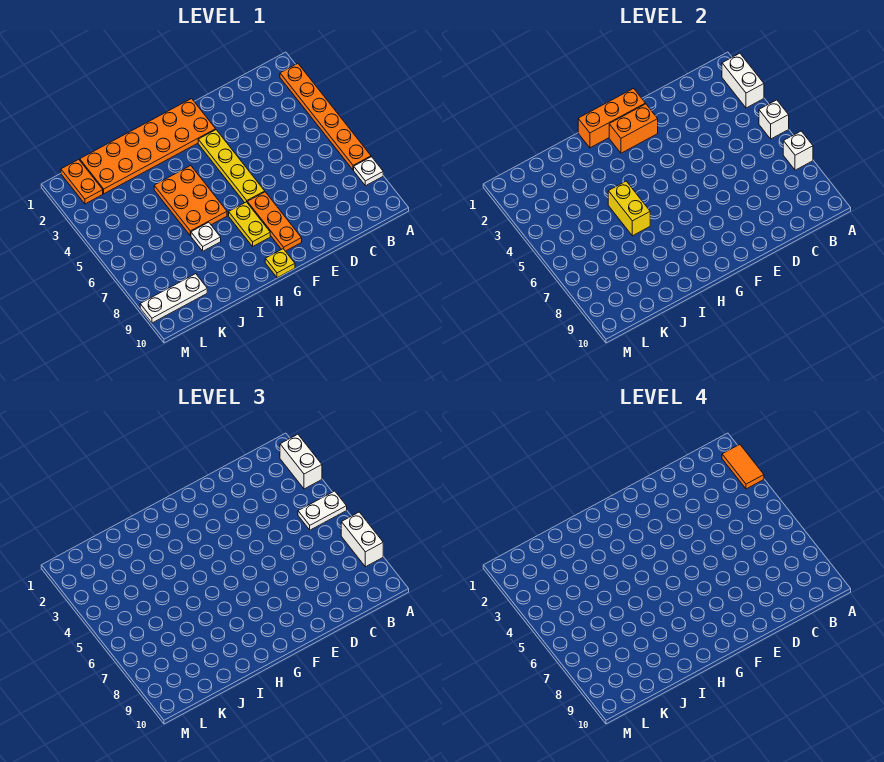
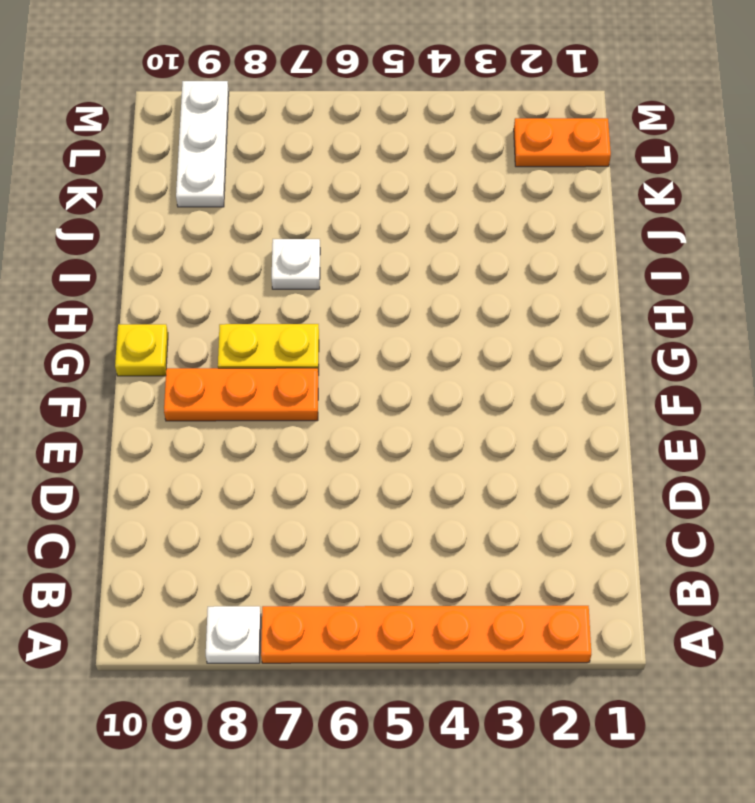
none -> orange plate F1:K2 level 1
none -> yellow plate F3:F6 level 1
none -> orange plate H4:I6 level 1

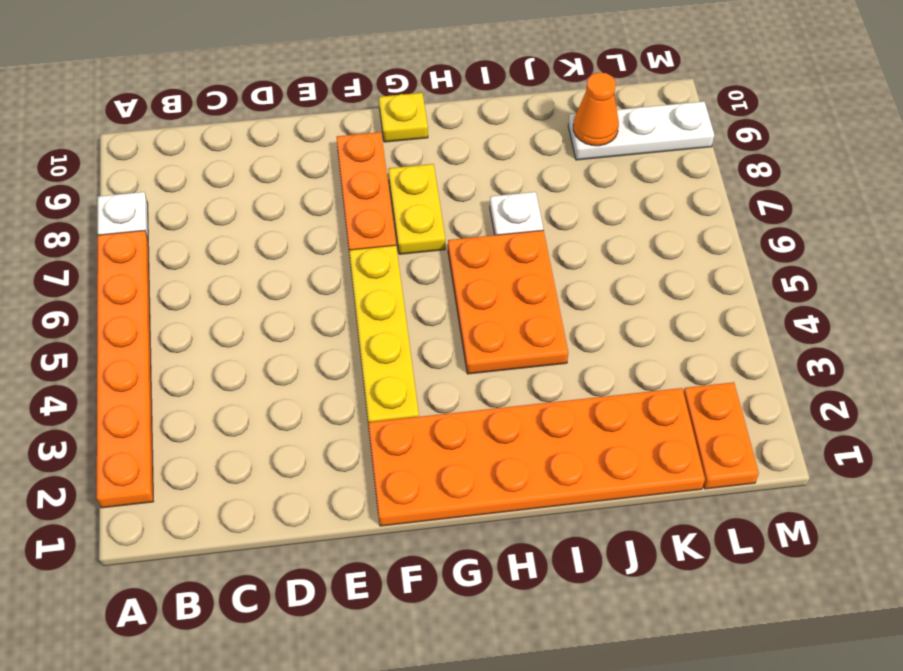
orange cone K9 level 2 -> none
none -> white brick A2:A3 level 2
none -> white brick A5 level 2
none -> white brick A7 level 2

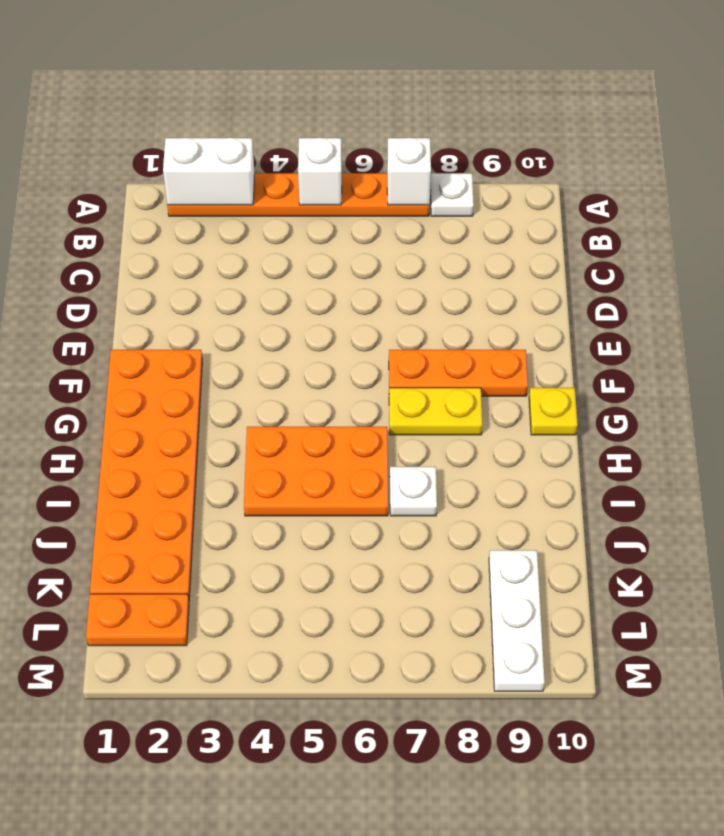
none -> yellow plate F3:F6 level 1
none -> orange brick F1:H1 level 2
none -> orange brick F2:G2 level 2

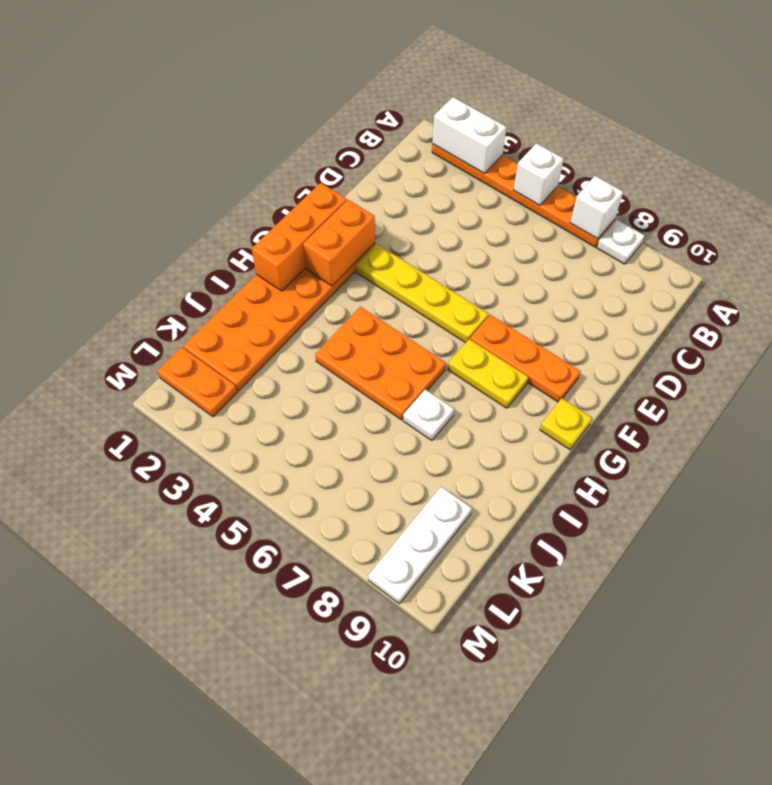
none -> yellow brick I5:I6 level 2
none -> white brick A2:A3 level 3
none -> white plate A5:B5 level 3

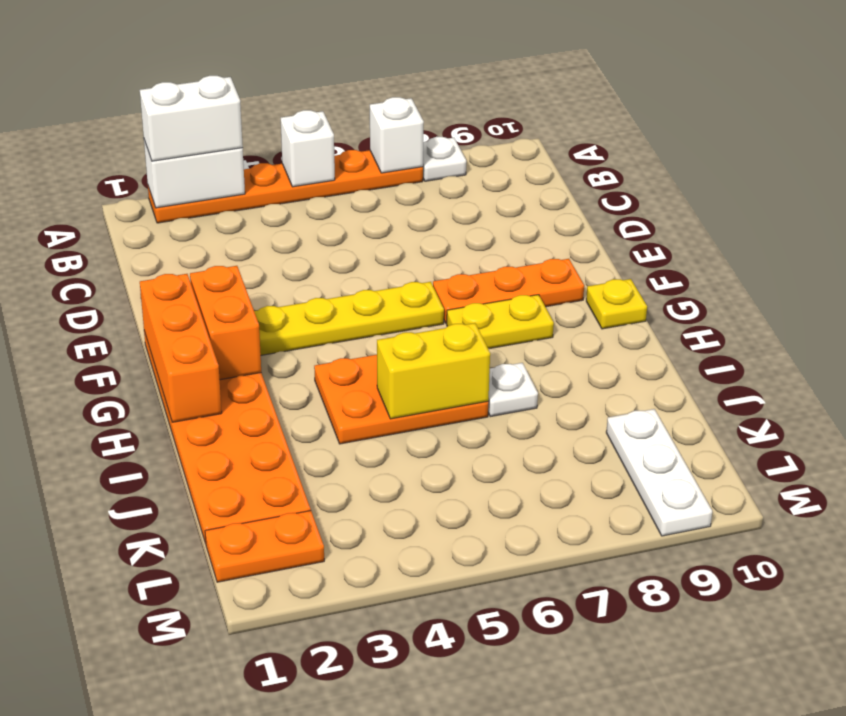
none -> white plate A5:B5 level 3
none -> white brick A7:A8 level 3
none -> orange tile A2:A3 level 4

